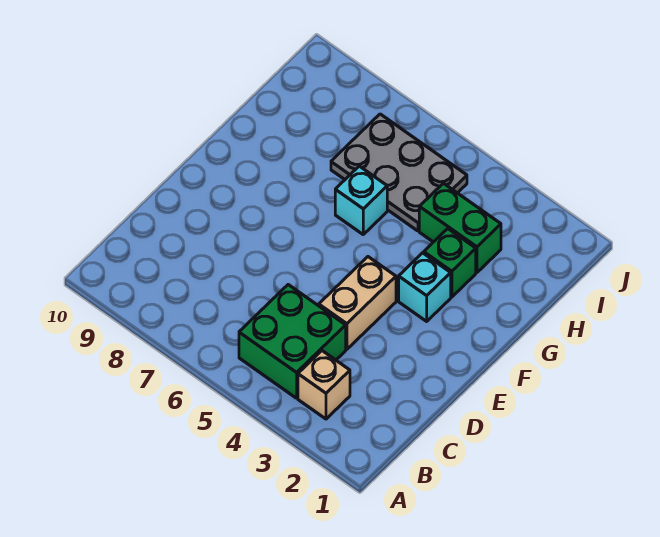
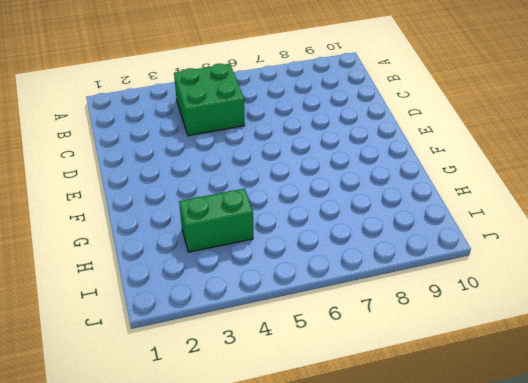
none -> tan brick B3 level 1
none -> tan brick D4:E4 level 1

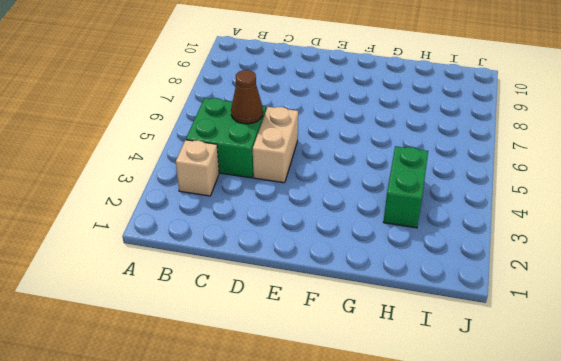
brown cone C5 level 2 -> none
tan brick D4:D5 level 1 -> tan brick D4:E4 level 1
none -> cyan brick F3 level 1
none -> green brick G3 level 1

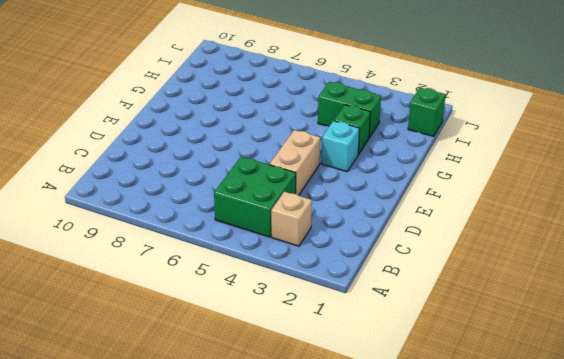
green brick I1 level 1 -> none
none -> cyan brick G6 level 1
none -> grey plate H5:I7 level 1

